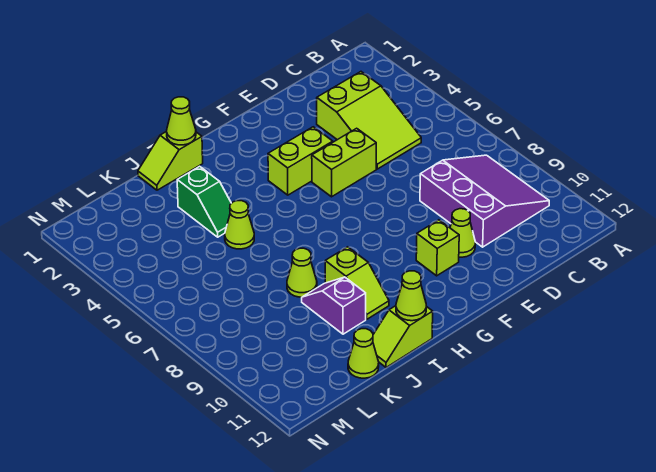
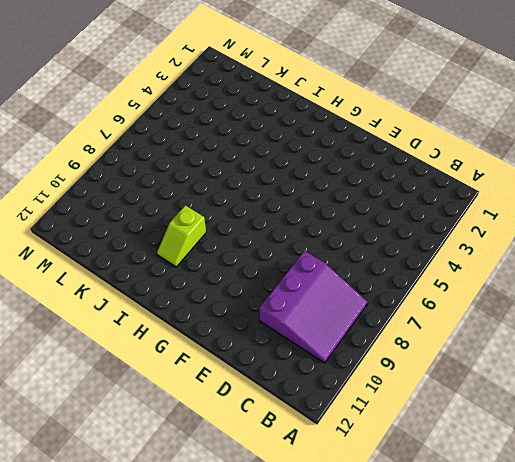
none -> lime slope C3:D5 level 1 top 3
none -> lime brick E5:F5 level 1
none -> lime cone E10 level 1

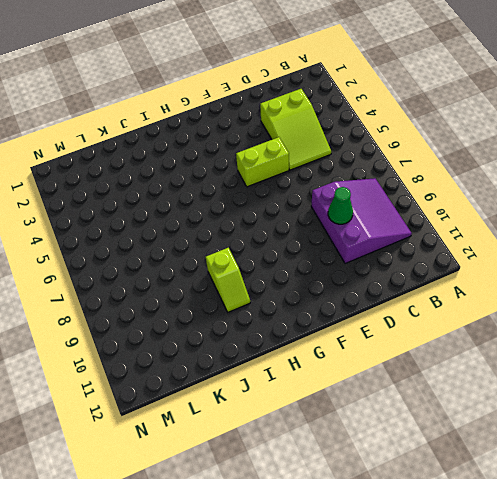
green cone D9 level 2 -> none
none -> lime cone E10 level 1
none -> lime brick F4:G4 level 1
none -> lime brick F10 level 1

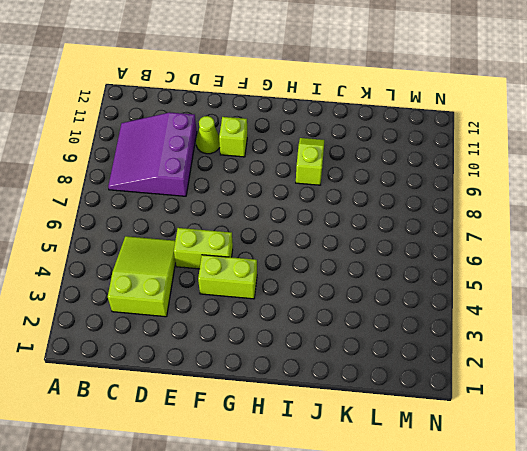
none -> lime slope I1:J1 level 1 top I
none -> lime slope I12:J12 level 1 top I
none -> green slope J3:J4 level 1 top 3

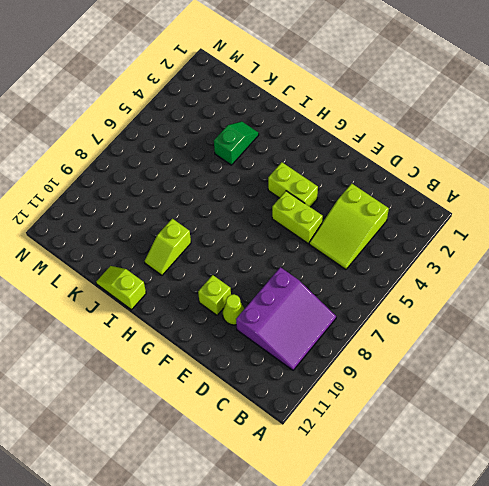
green slope J3:J4 level 1 top 4 -> green slope J3:J4 level 1 top 3
none -> lime slope I1:J1 level 1 top I
none -> lime cone J5 level 1
none -> lime cone J8 level 1

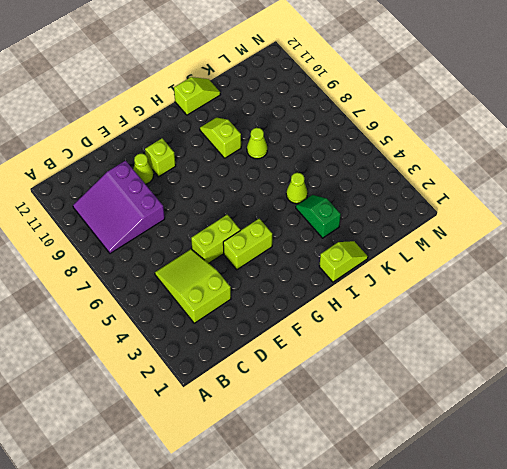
none -> purple slope J9:J10 level 1 top 10
none -> lime cone K12 level 1
none -> lime cone I1 level 2

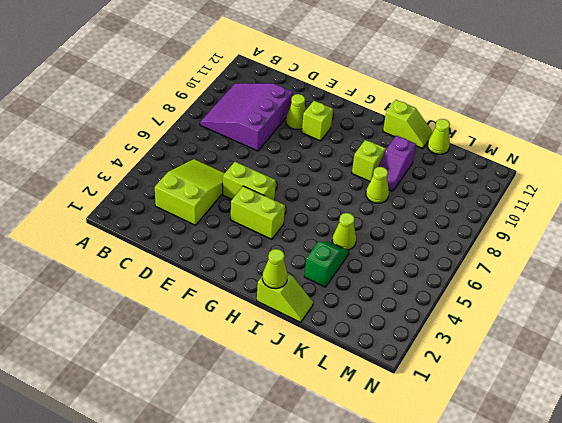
none -> lime cone I12 level 2

